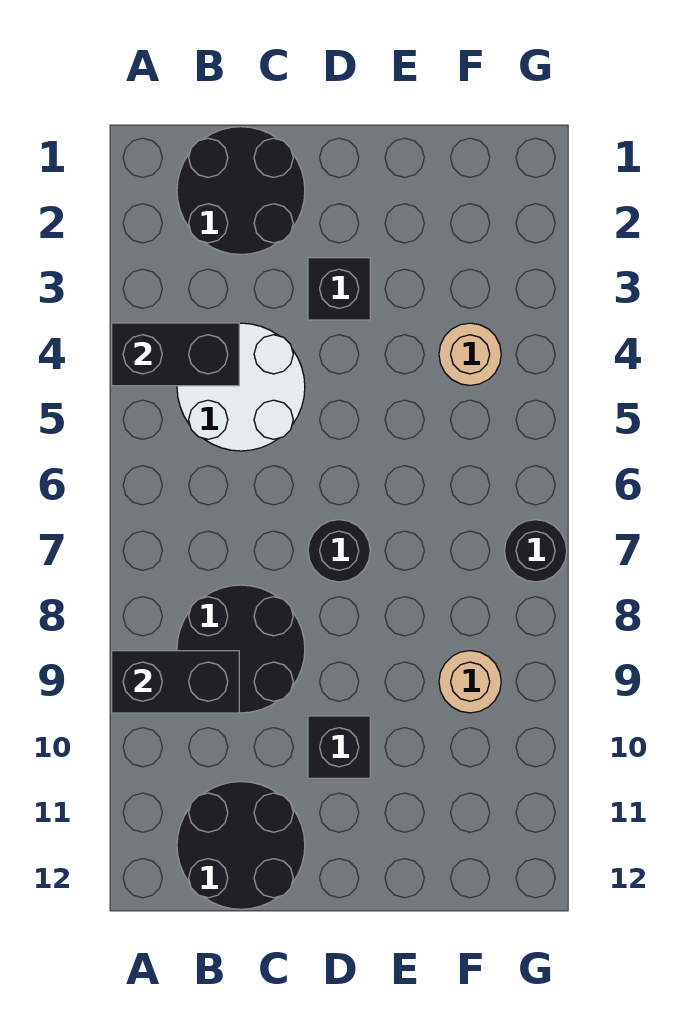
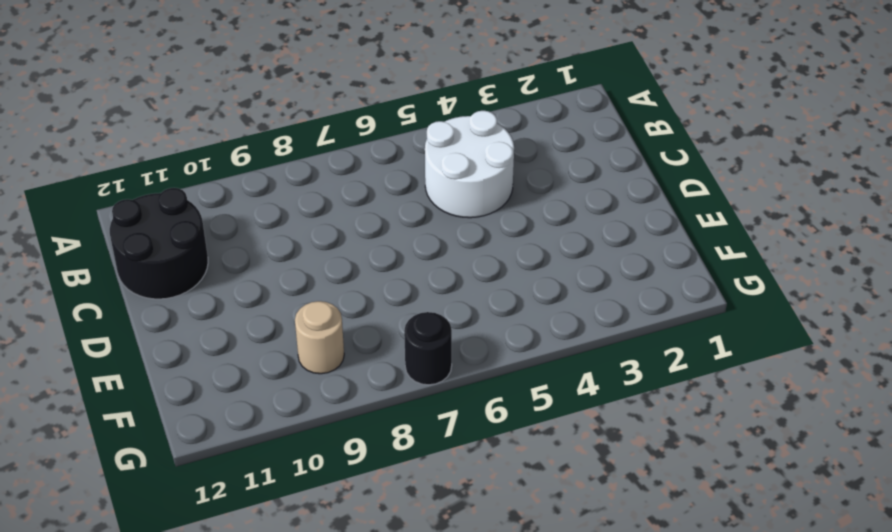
none -> black round brick B1:C2 level 1
none -> black round brick B8:C9 level 1
none -> black brick D3 level 1

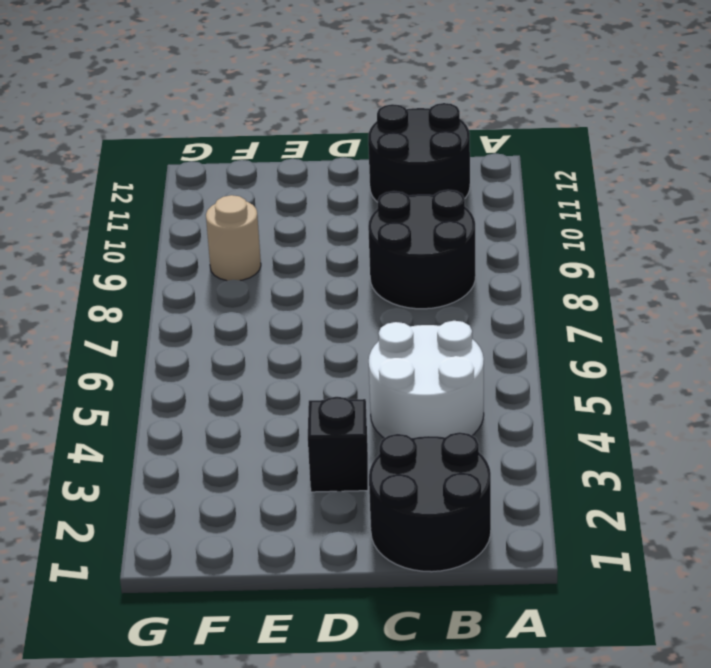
none -> black round brick D7 level 1
none -> black brick D10 level 1
none -> tan round brick F4 level 1

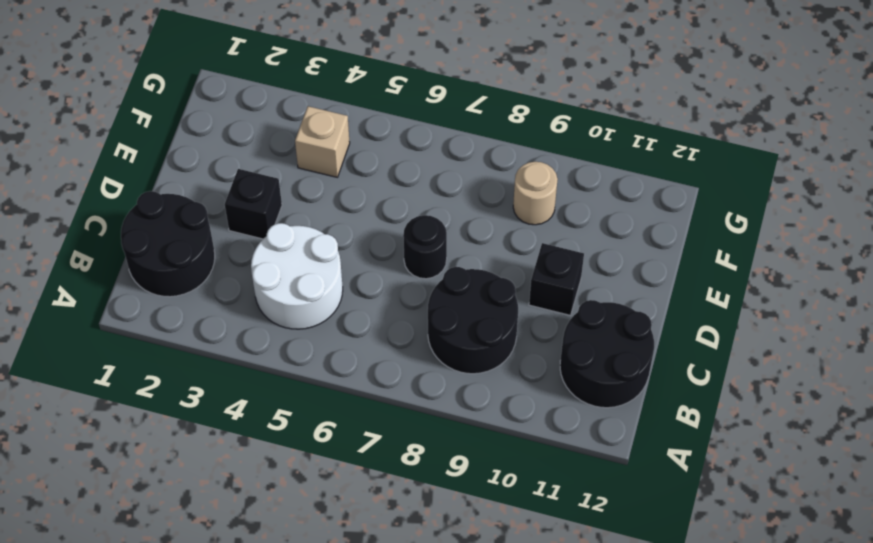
tan brick F4 level 1 -> tan round brick F4 level 1
none -> black round brick G7 level 1
none -> black brick A4:B4 level 2
none -> black brick A9:B9 level 2

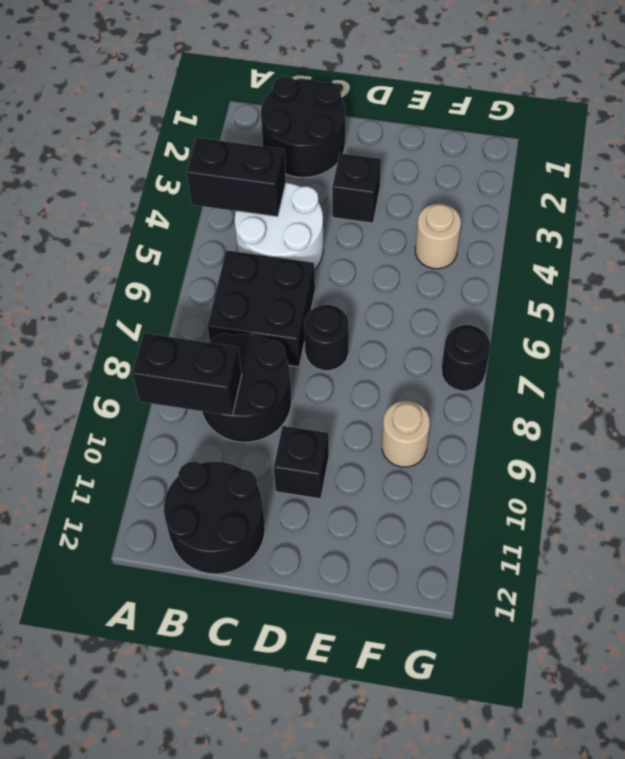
black brick B6:C7 level 1 -> none

